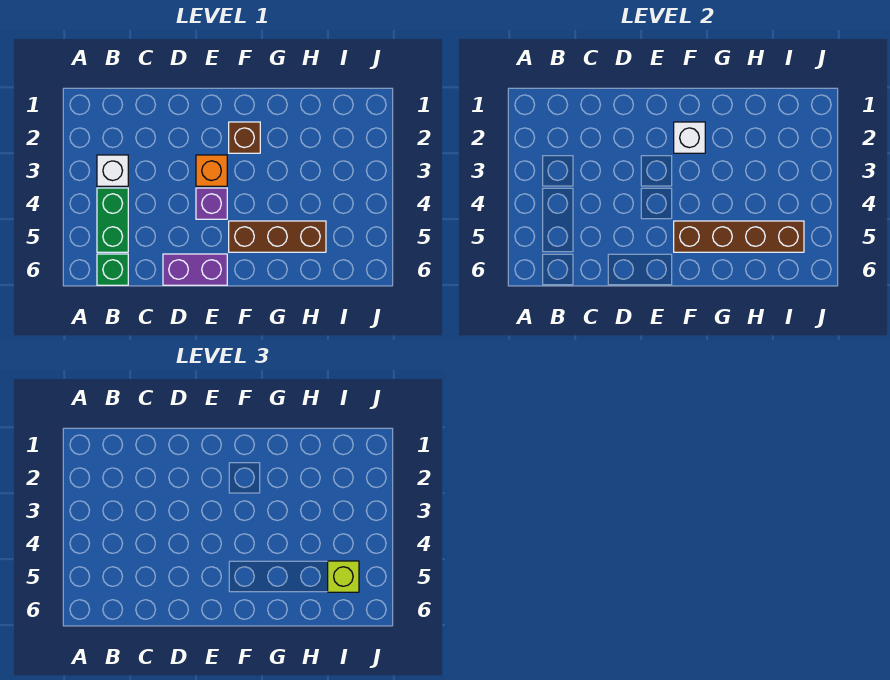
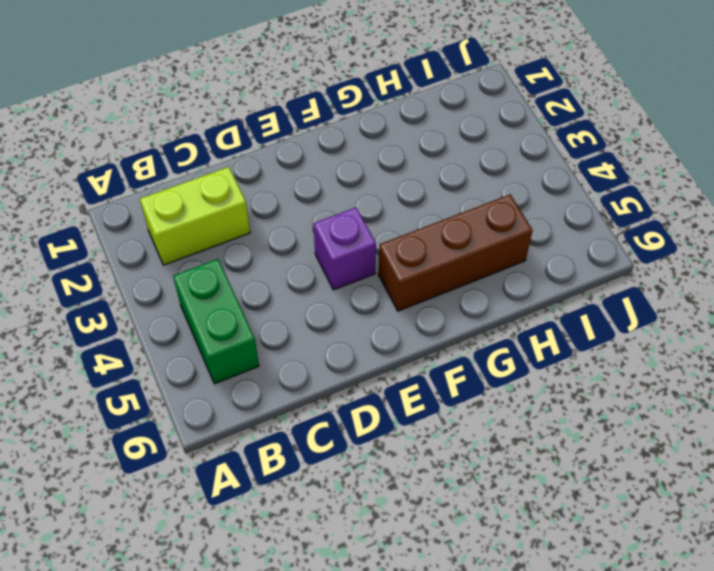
lime brick B2:C2 level 1 -> none
none -> white brick B3 level 1
none -> green brick B6 level 1

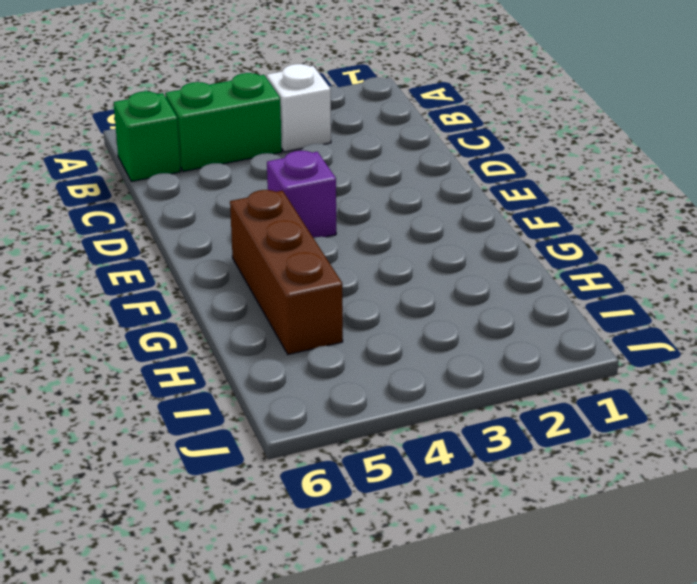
none -> purple brick D6:E6 level 1
none -> orange brick E3 level 1

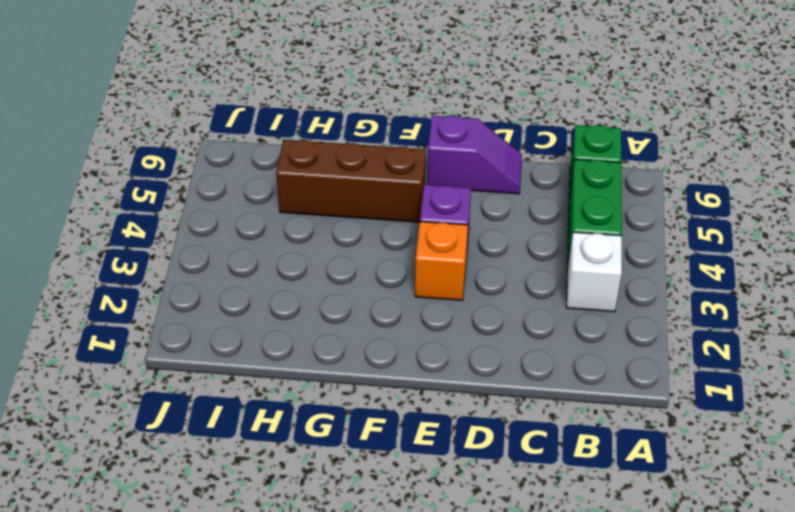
purple slope D6:E6 level 1 top E -> purple brick D6:E6 level 1
none -> brown brick F2 level 1
none -> white brick F2 level 2

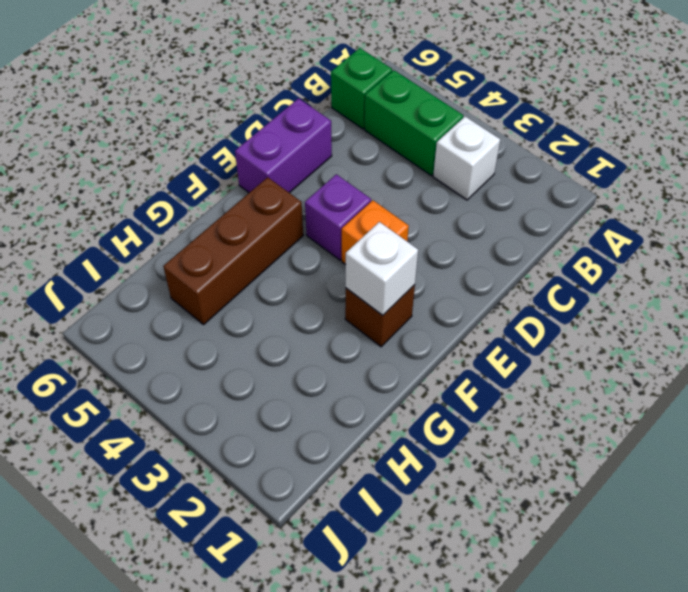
none -> brown brick F5:I5 level 2
none -> lime brick I5 level 3

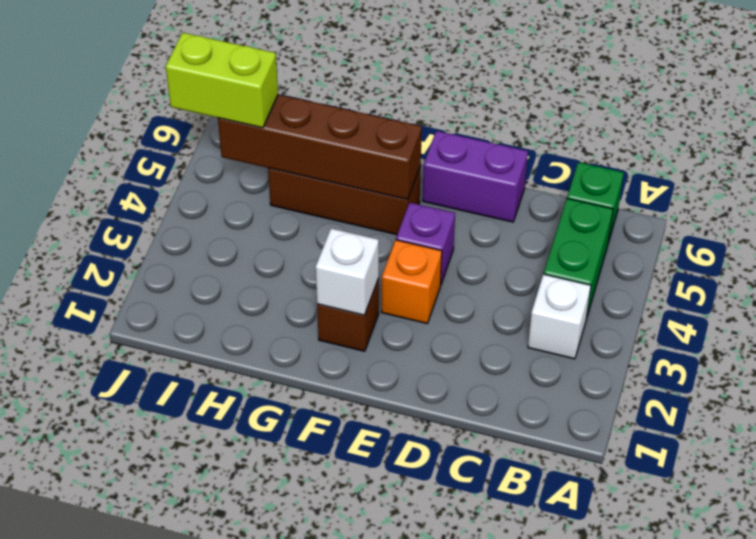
lime brick I5:J5 level 3 -> lime brick I5 level 3

